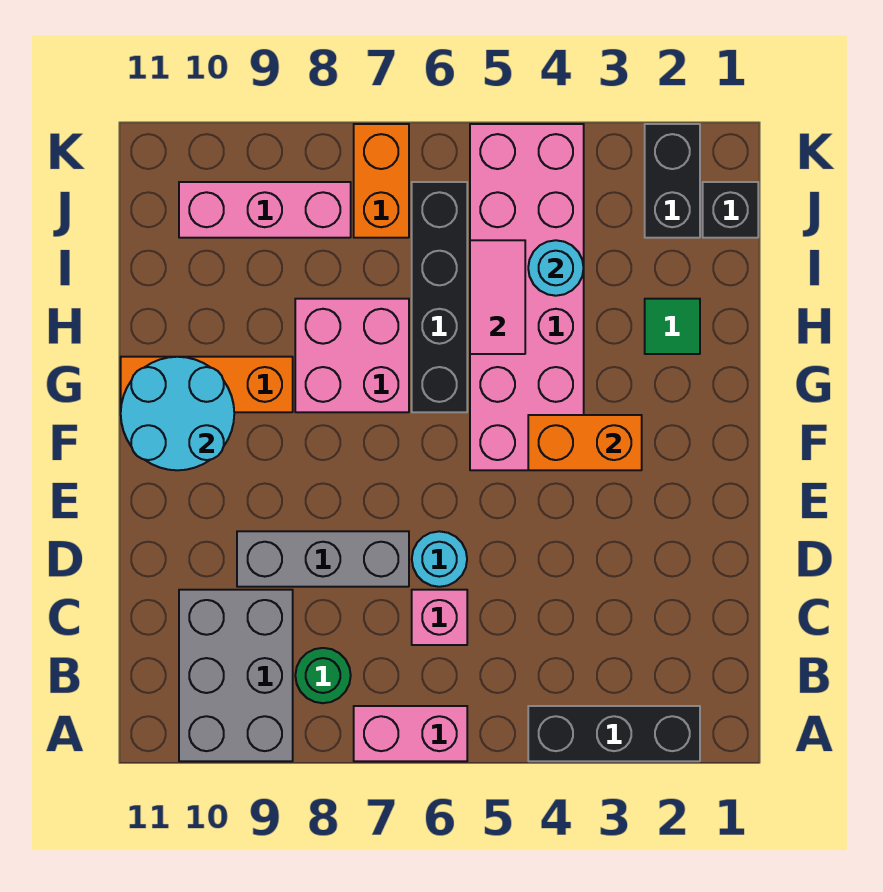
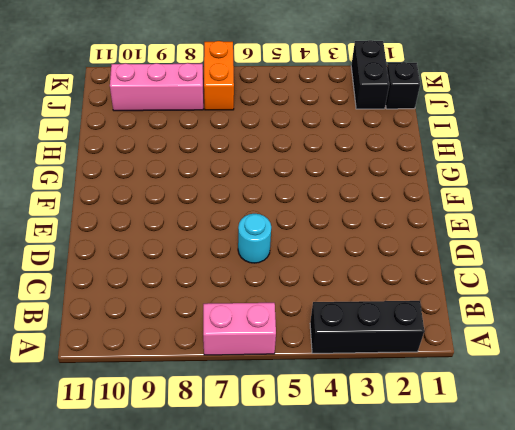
none -> grey brick A9:C10 level 1
none -> green round brick B8 level 1
none -> pink brick C6 level 1

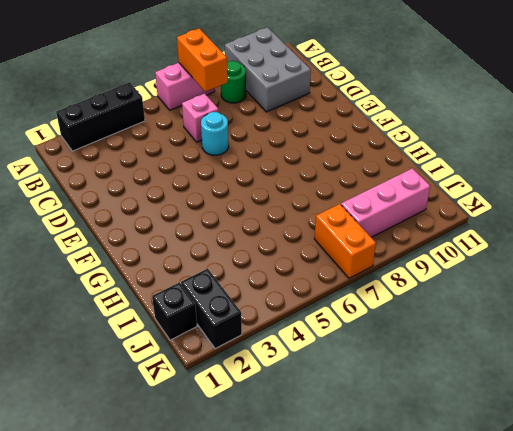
orange brick A7:B7 level 2 -> orange brick F3:F4 level 2
none -> grey brick D7:D9 level 1
none -> pink brick F4:K5 level 1
none -> black brick G6:J6 level 1

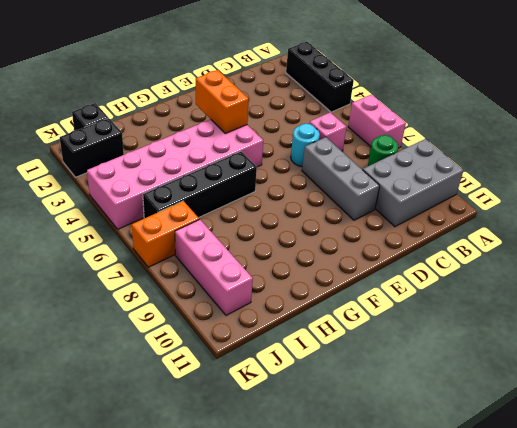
none -> pink brick G7:H8 level 1
none -> orange brick G9:G11 level 1
none -> green tile H2 level 1

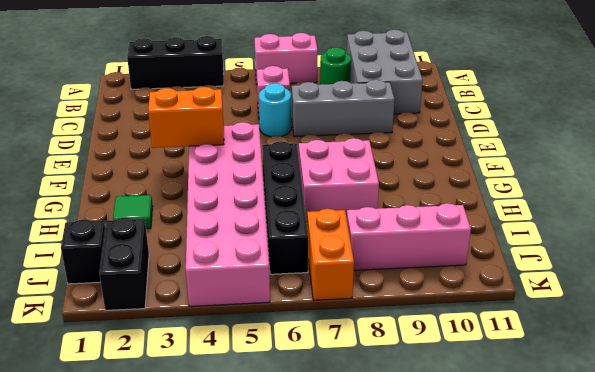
none -> orange brick G9:G11 level 1
none -> cyan round brick F10:G11 level 2
none -> pink tile H5:I5 level 2

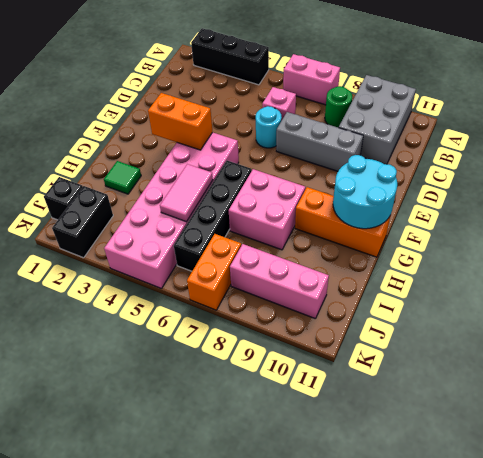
none -> cyan round brick I4 level 2

